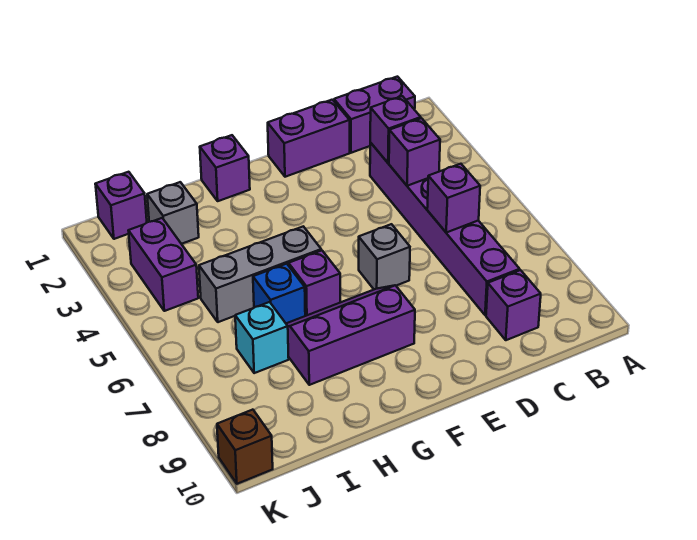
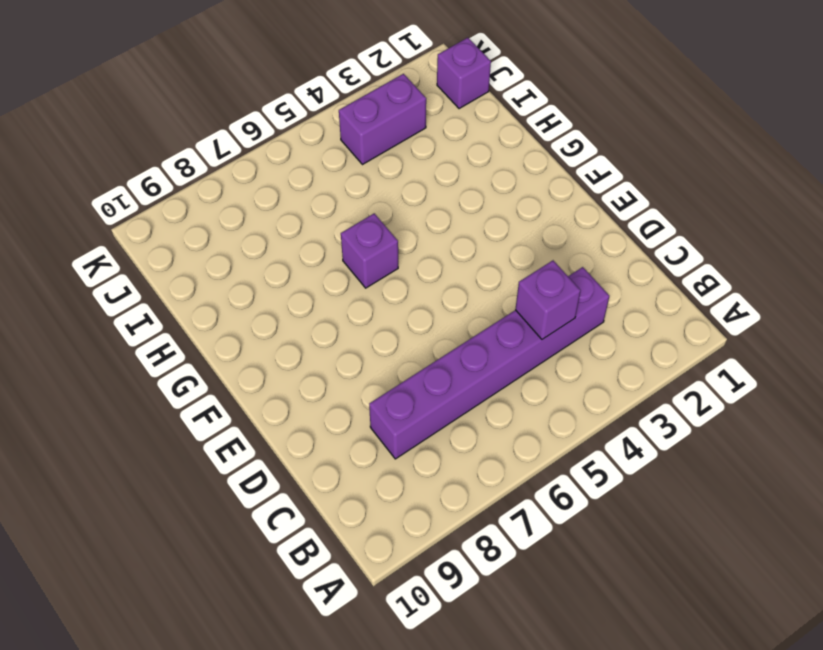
none -> purple brick B1:C1 level 1
none -> purple brick C9 level 1
none -> purple brick D1:E1 level 1

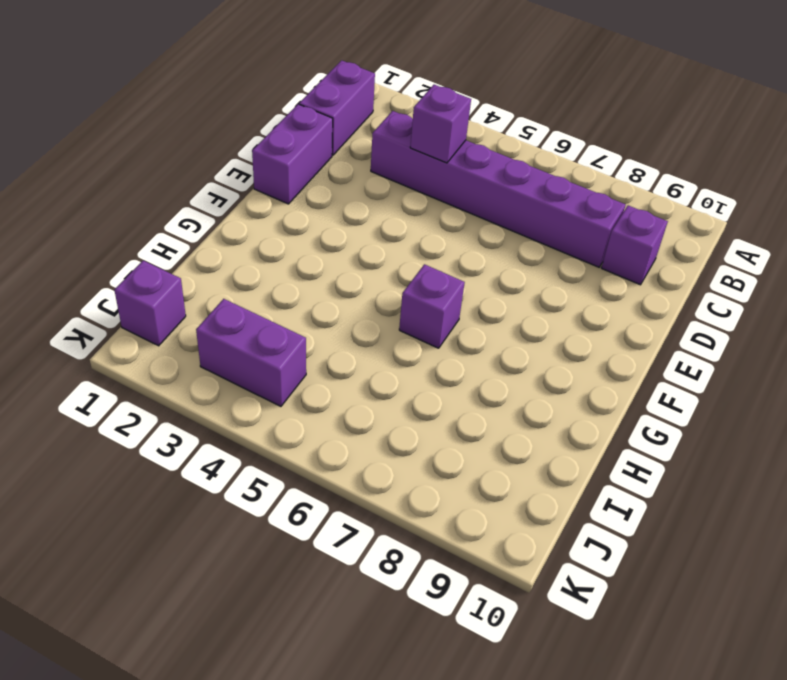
none -> grey brick E6 level 1
none -> purple slope F7:H8 level 1 top 8
none -> purple brick G1 level 1

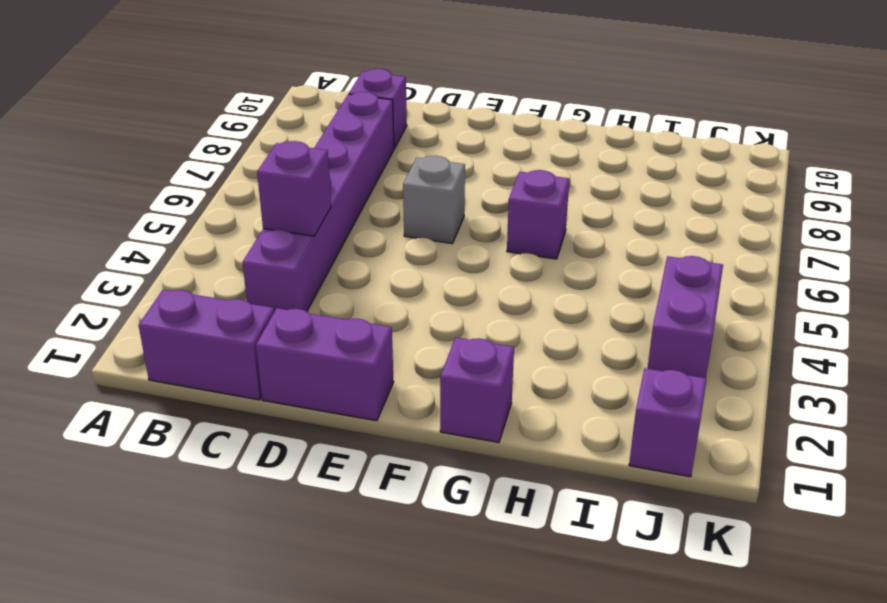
none -> purple slope F7:H8 level 1 top 8
none -> grey brick G5:I5 level 1
none -> blue brick H6 level 1

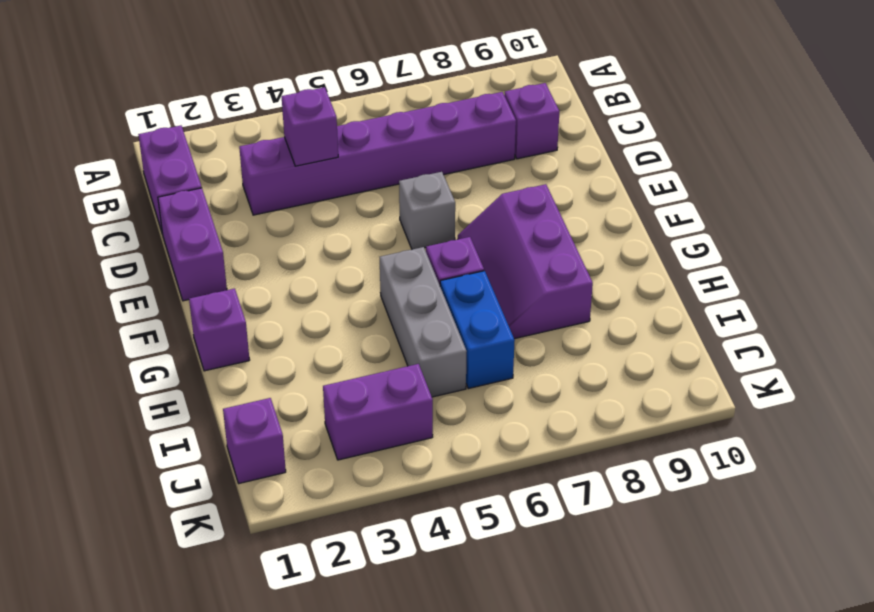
blue brick H6:I6 level 1 -> blue brick H6 level 1
none -> grey brick I2 level 1
none -> cyan brick I7 level 1
none -> brown brick K10 level 1

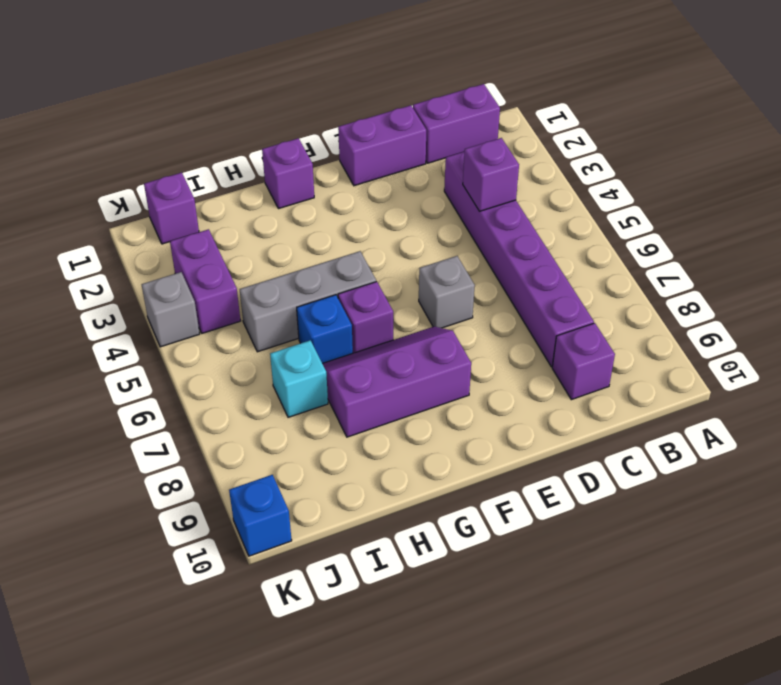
grey brick K4 level 1 -> grey brick I2 level 1
blue brick K10 level 1 -> brown brick K10 level 1
none -> purple brick C3 level 2
none -> purple brick C6 level 2

